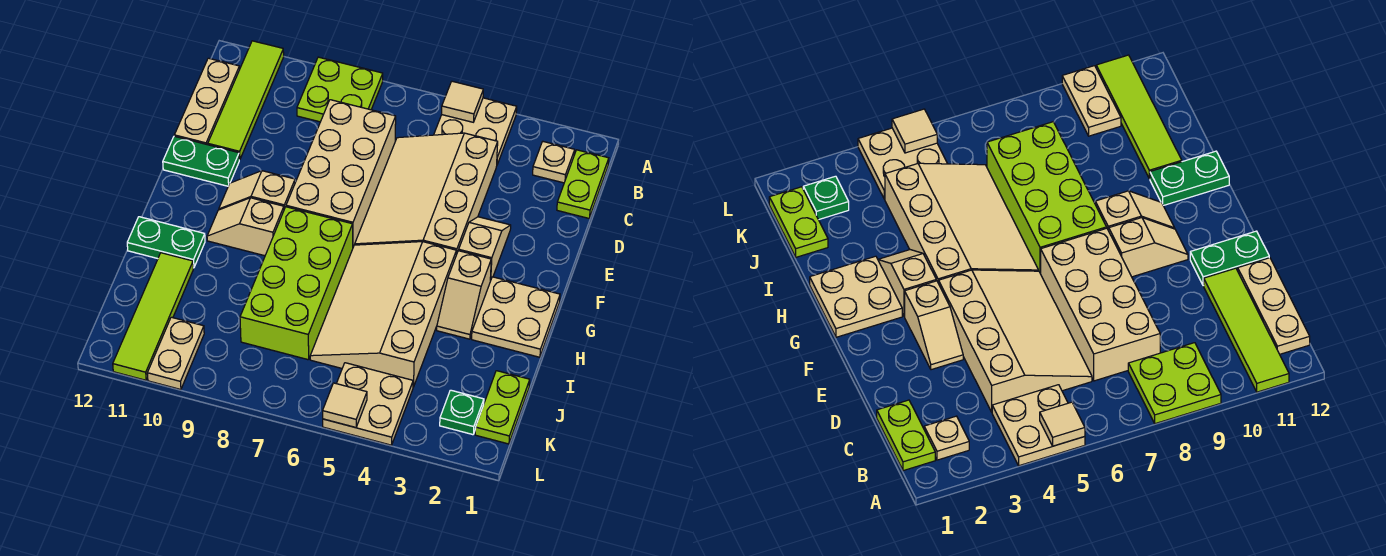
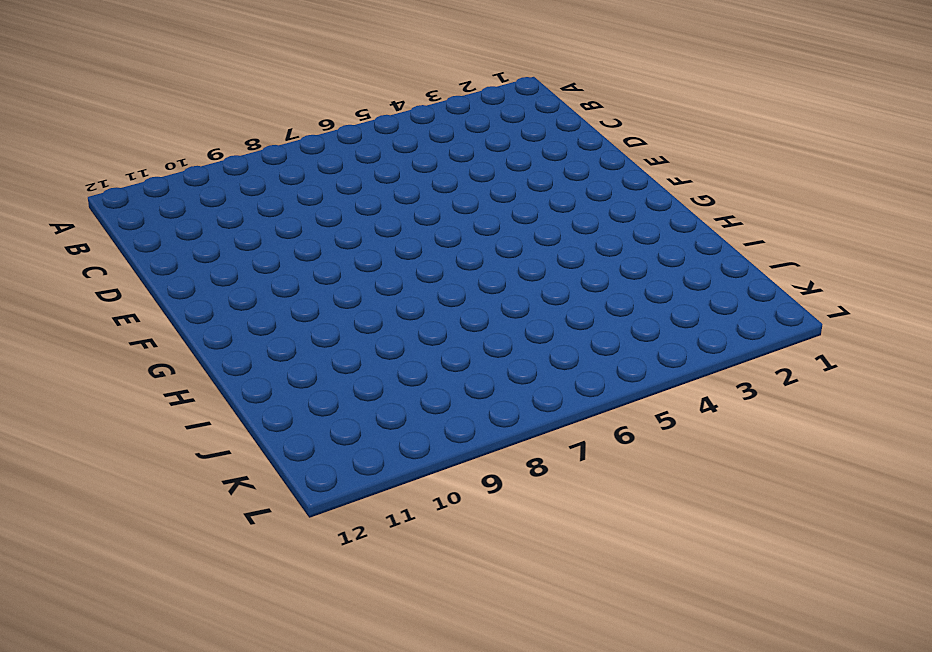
none -> tan plate A4:B5 level 1
none -> lime plate A8:B9 level 1
none -> lime tile A11:D11 level 1

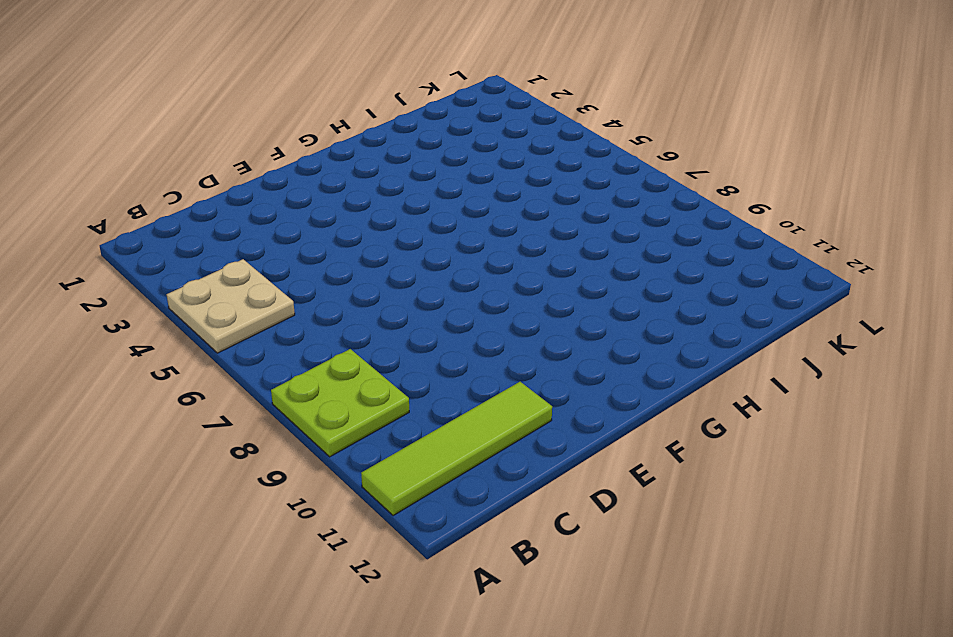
none -> lime plate B1:C1 level 1
none -> tan plate B2 level 1
none -> tan plate B12:D12 level 1

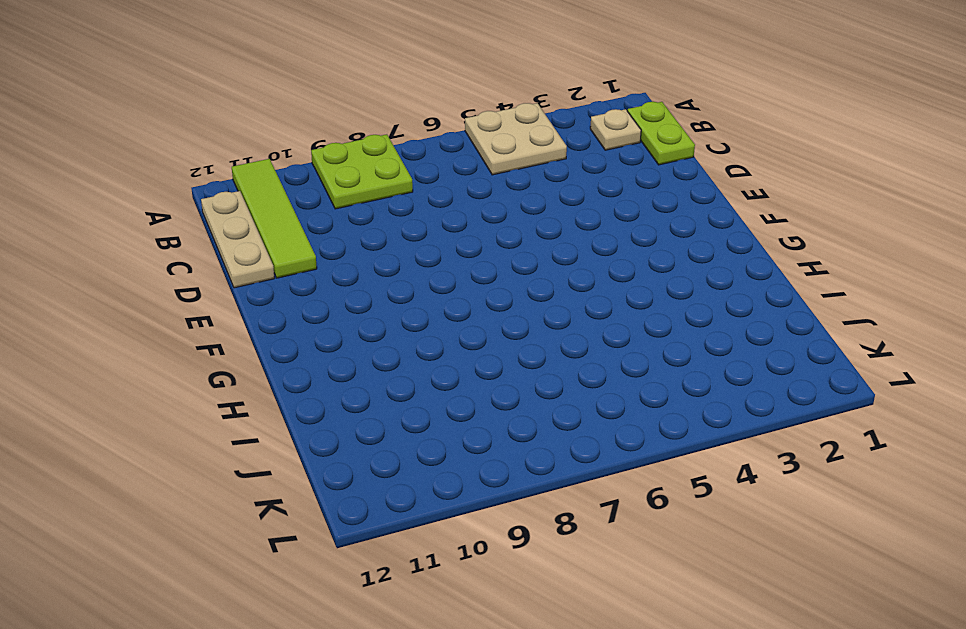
none -> tan slope C4:F6 level 1 top 4
none -> tan brick C7:F8 level 1
none -> tan slope E3:F3 level 1 top F

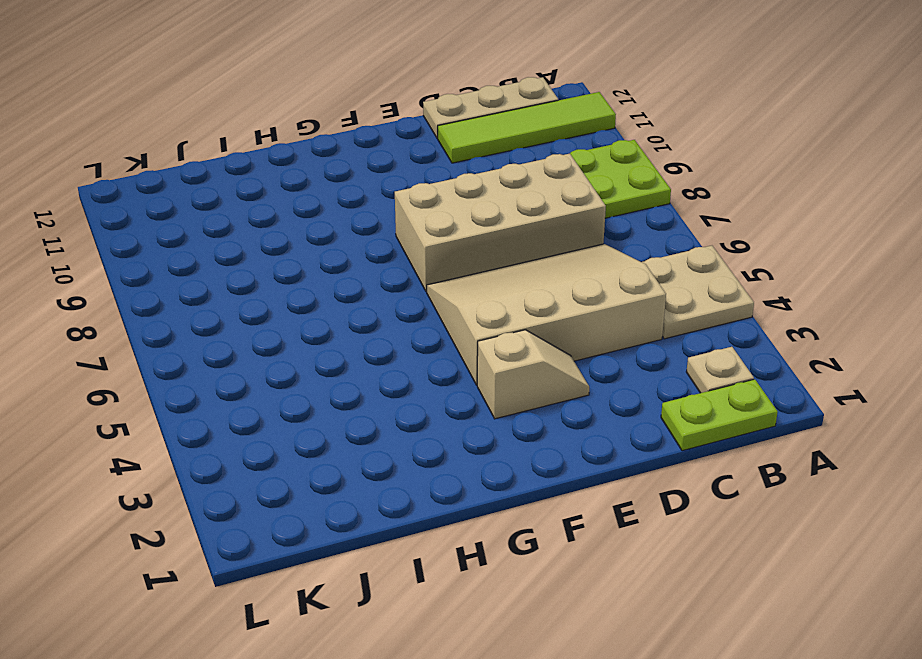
none -> green plate E11:E12 level 1
none -> tan slope F9:F10 level 1 top 9
none -> tan plate G1:H2 level 1

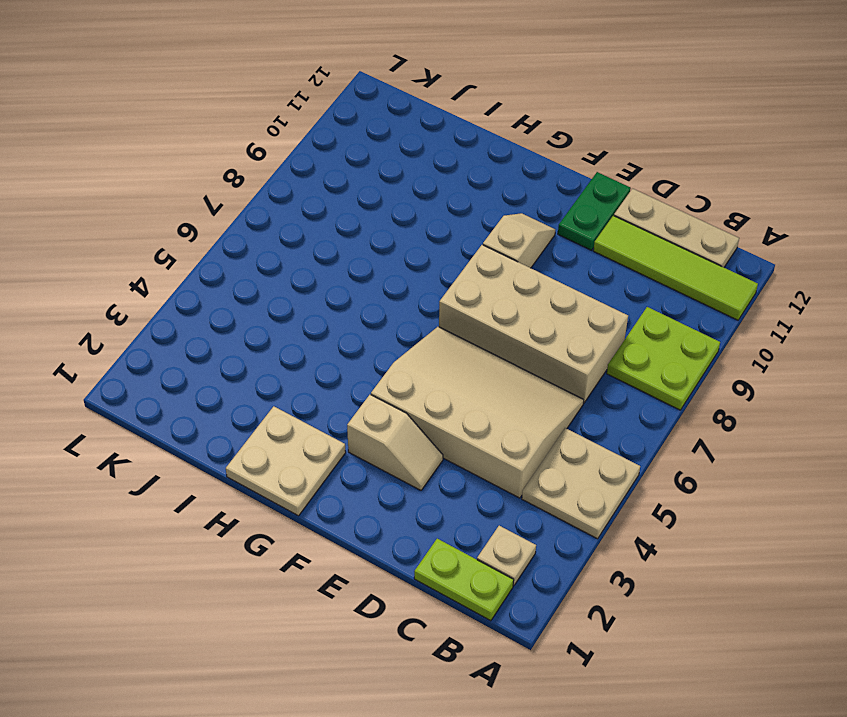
none -> tan slope G3:H3 level 1 top G
none -> tan slope G4:J6 level 1 top 4
none -> lime brick G7:J8 level 1

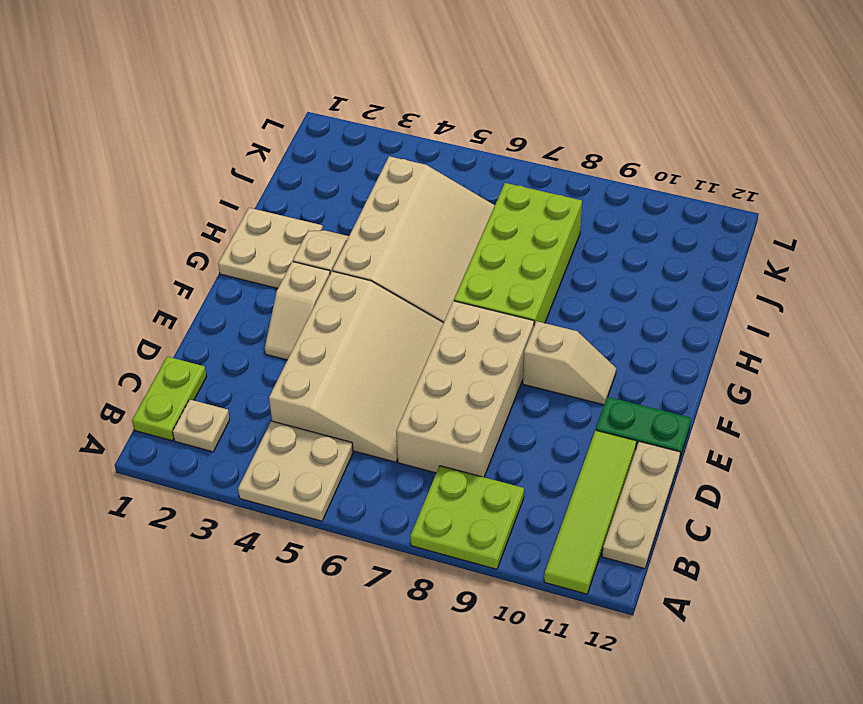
none -> tan slope G9:G10 level 1 top 9
none -> green plate H11:H12 level 1
none -> lime tile I11:L11 level 1

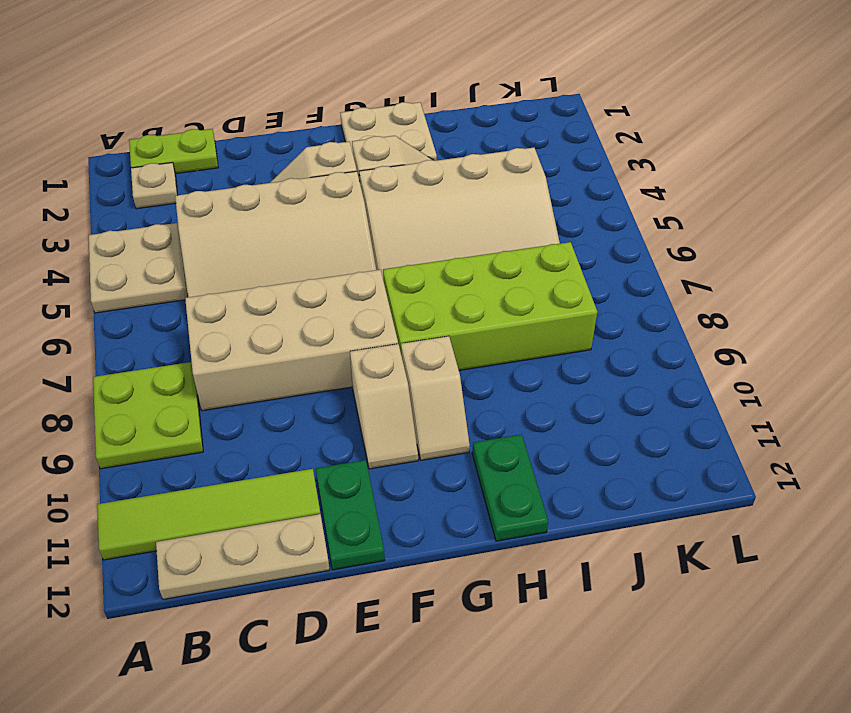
none -> lime tile I11:L11 level 1
none -> lime plate J1:K1 level 1
none -> green plate K2 level 1

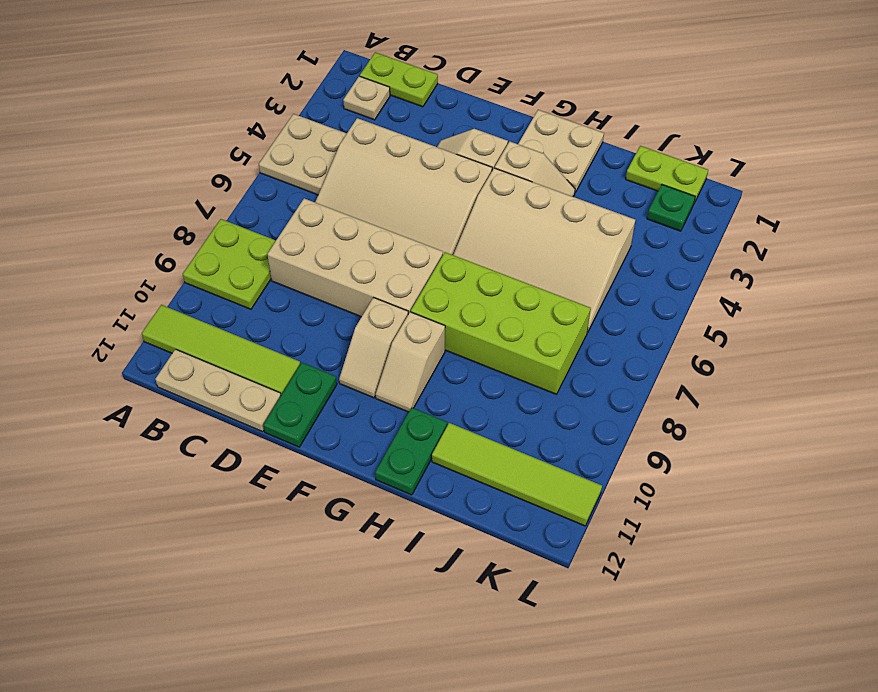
none -> tan plate K4:L5 level 1
none -> tan plate K10:L10 level 1
none -> tan tile A5 level 2

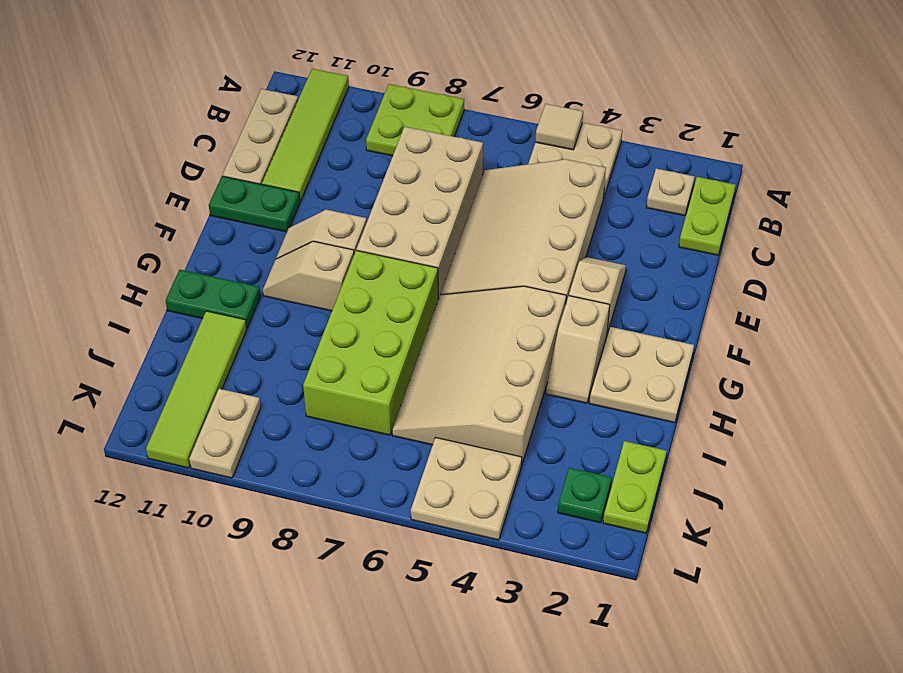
none -> tan tile L5 level 2

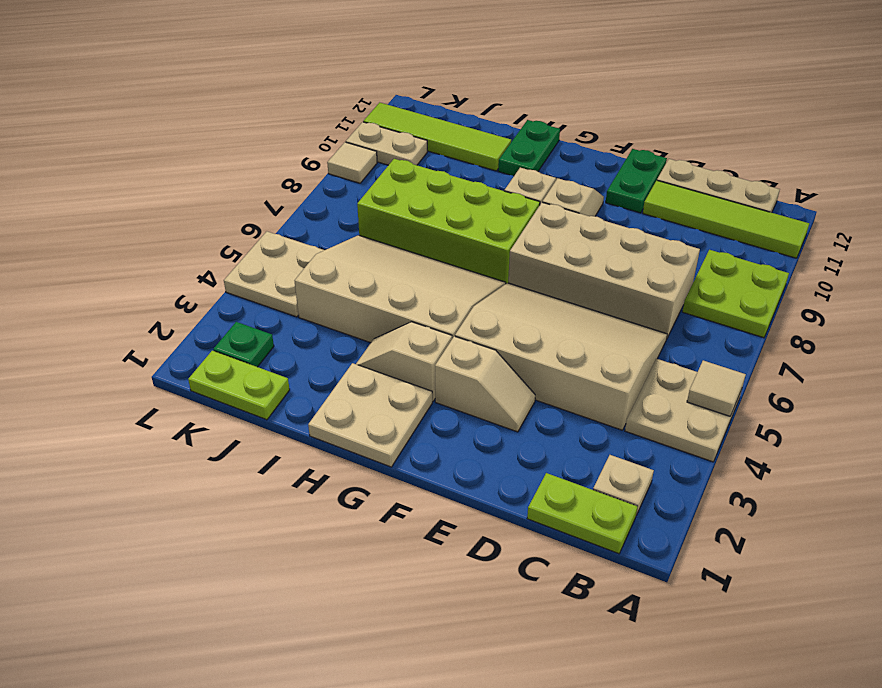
tan tile L9 level 1 -> tan tile L5 level 2

